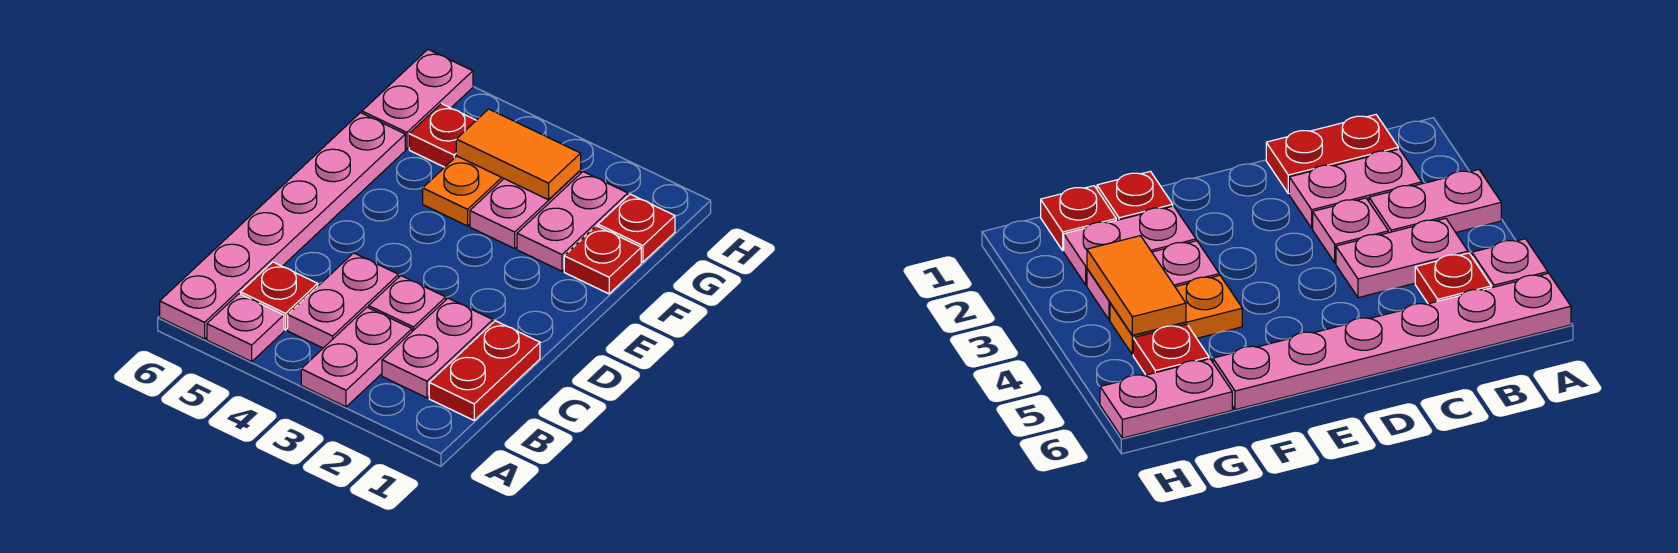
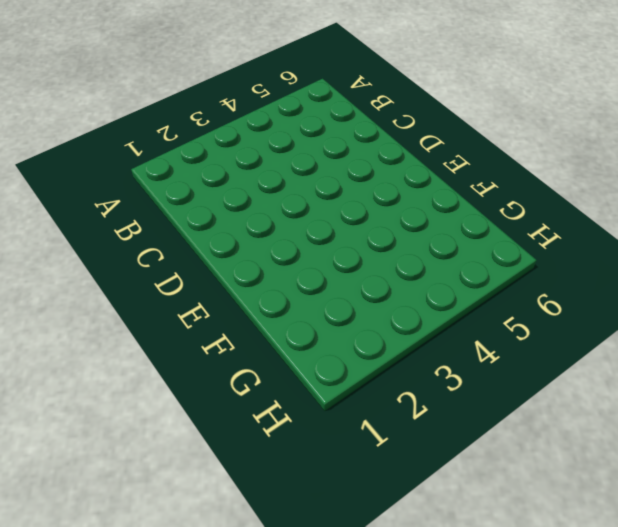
none -> pink plate A3:B3 level 1
none -> pink plate A5 level 1
none -> pink plate A6:F6 level 1

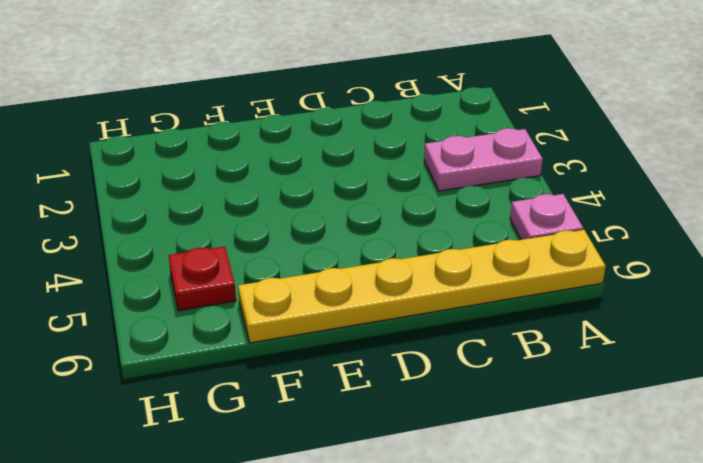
yellow plate A6:F6 level 1 -> pink plate A6:F6 level 1
none -> red plate B1:C1 level 1
none -> pink plate B2:C2 level 1
none -> pink plate B4:C4 level 1

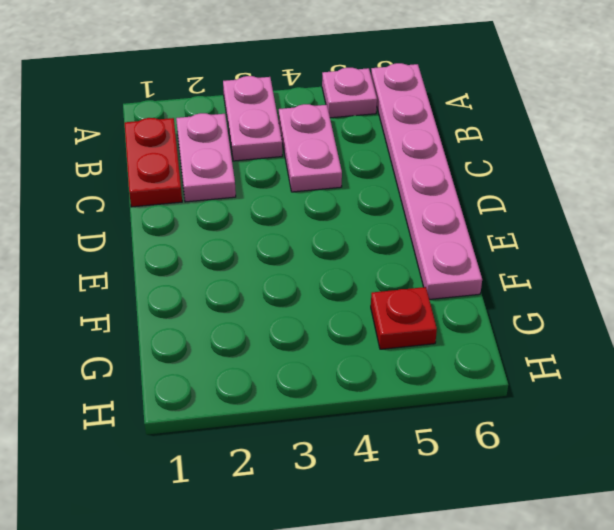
none -> red plate B5 level 1
none -> pink plate C3 level 1
none -> red plate F1 level 1

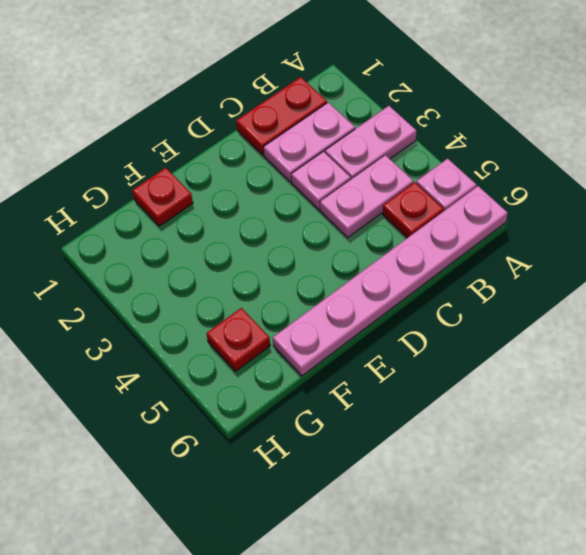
none -> pink plate F2:G2 level 1
none -> pink plate F3:G3 level 1
none -> orange plate F4:G4 level 1

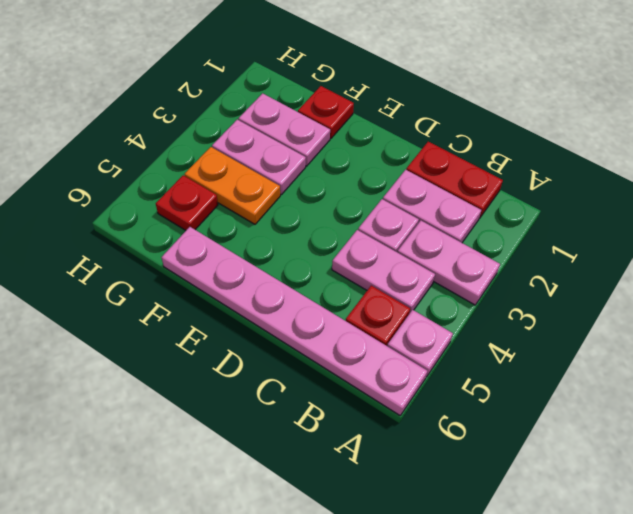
none -> red plate G1 level 1
none -> pink plate G6:H6 level 1
none -> orange tile G3:G4 level 2

